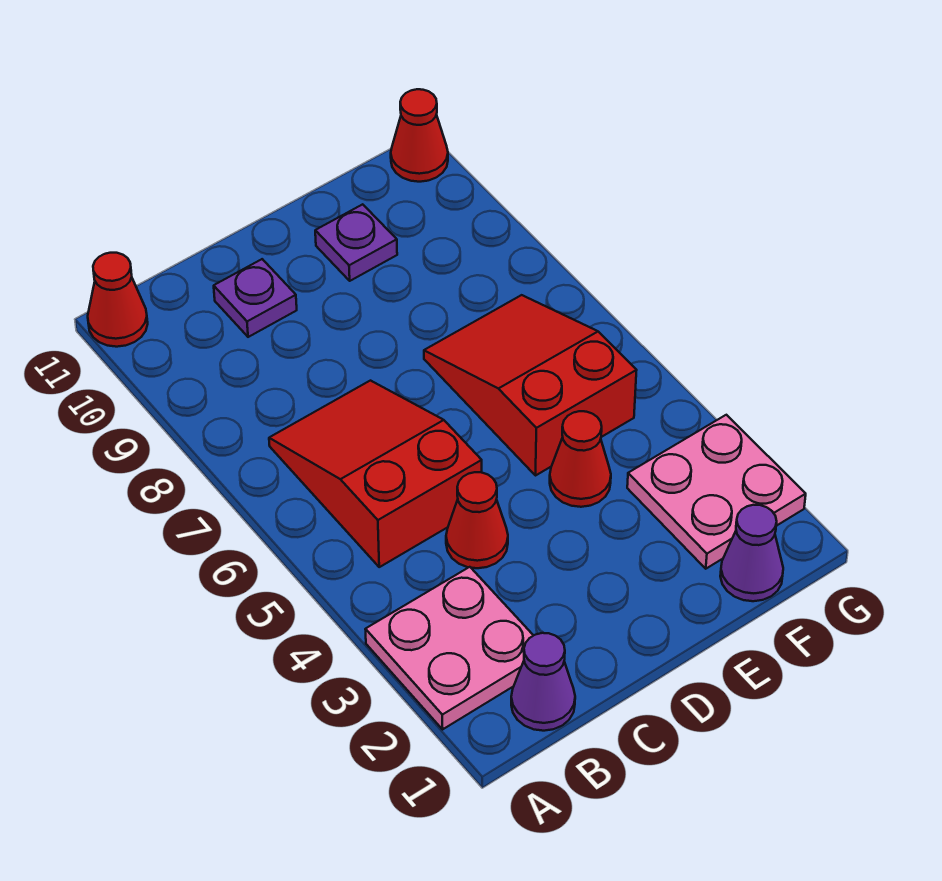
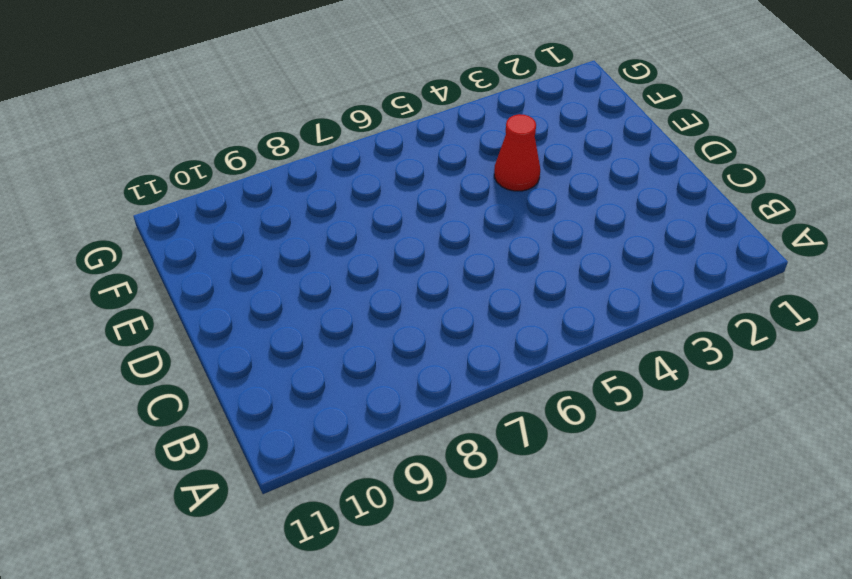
none -> pink plate A2:B3 level 1
none -> red cone A11 level 1
none -> purple cone B1 level 1

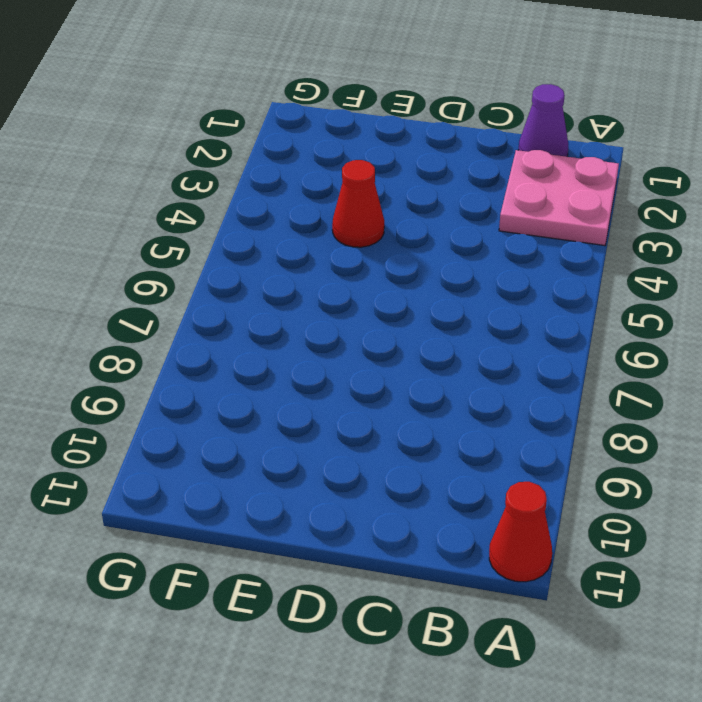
none -> red slope B5:C7 level 1 top 5
none -> red cone C4 level 1
none -> purple plate C10 level 1

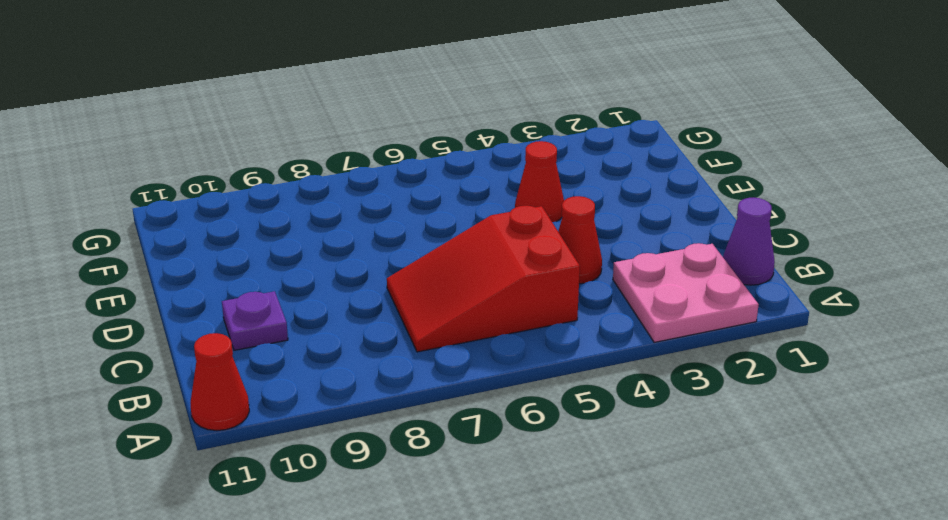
none -> red slope E5:F7 level 1 top 5
none -> purple plate E10 level 1
none -> purple cone F1 level 1

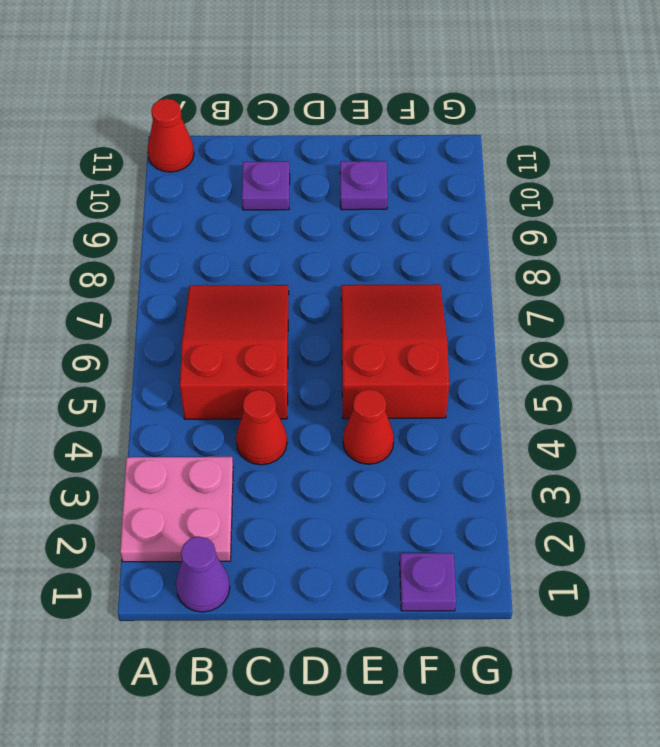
purple plate F1 level 1 -> purple cone F1 level 1
none -> pink plate F2:G3 level 1
none -> red cone G11 level 1

